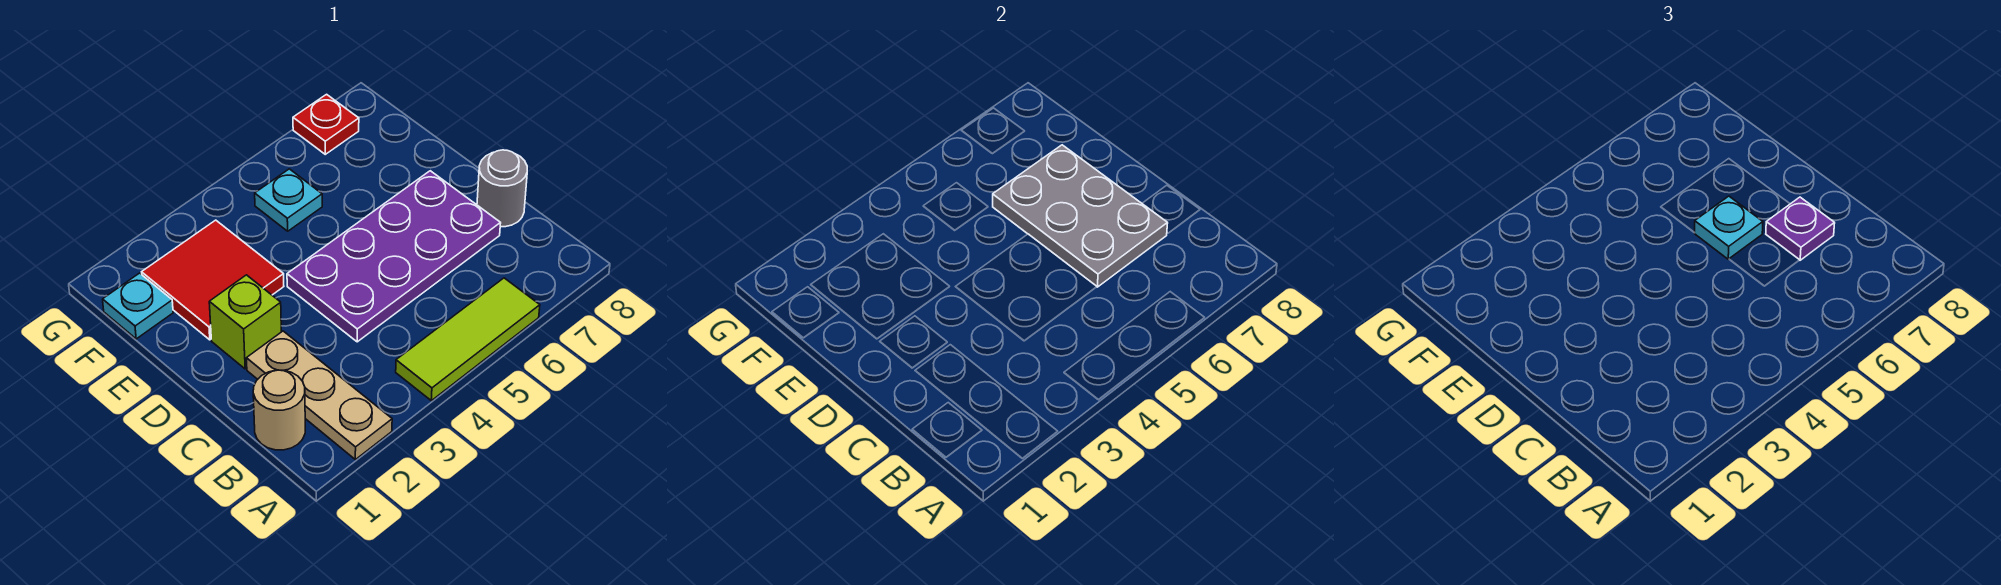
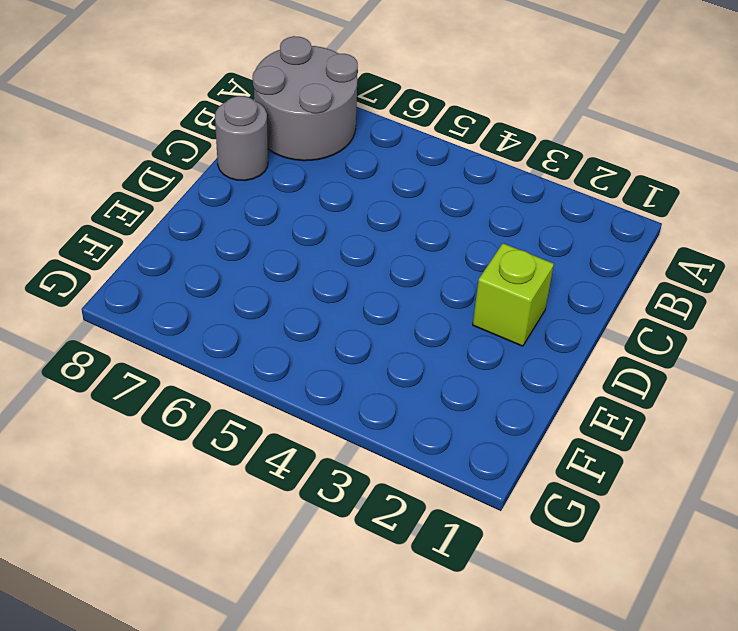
grey round brick A7:B8 level 1 -> none
none -> tan plate A2:C2 level 1
none -> lime tile A4:A6 level 1
none -> tan round brick B1 level 1

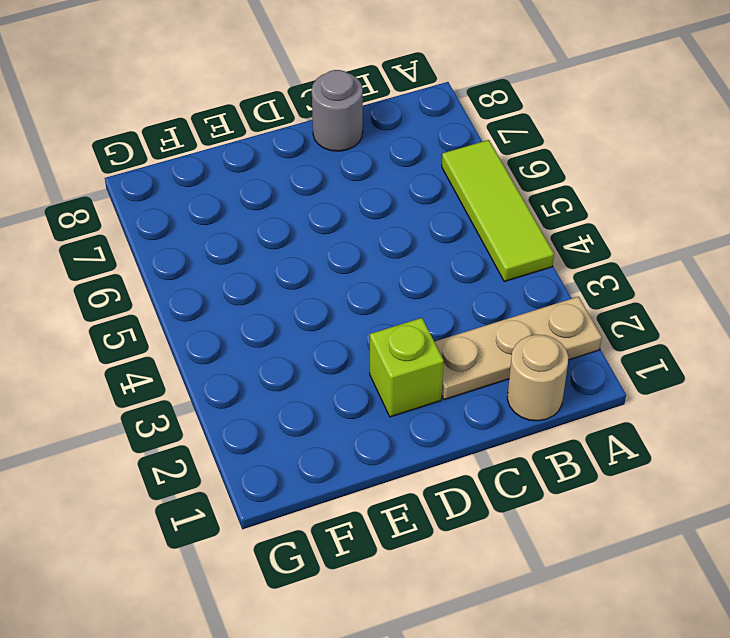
none -> purple plate C4:D7 level 1
none -> red tile E2:F3 level 1
none -> cyan plate F1 level 1

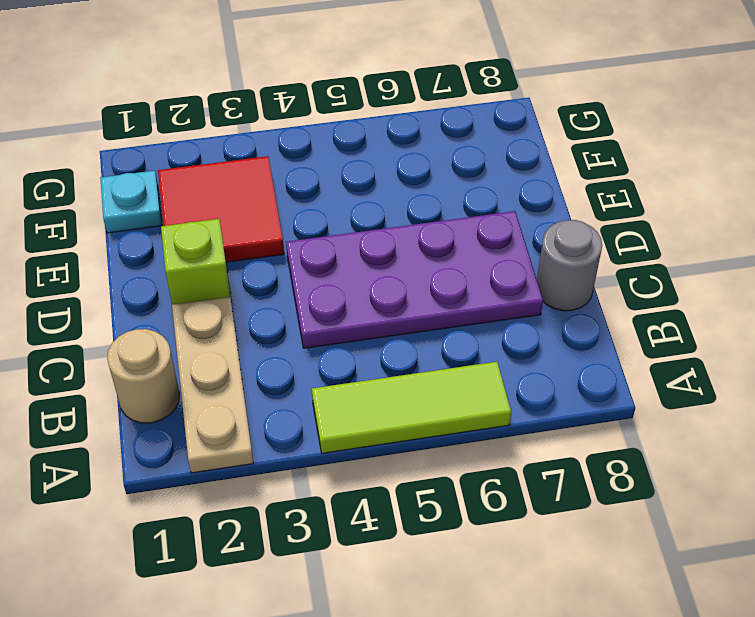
none -> cyan plate F5 level 1
none -> red plate G7 level 1
none -> grey plate C6:E7 level 2

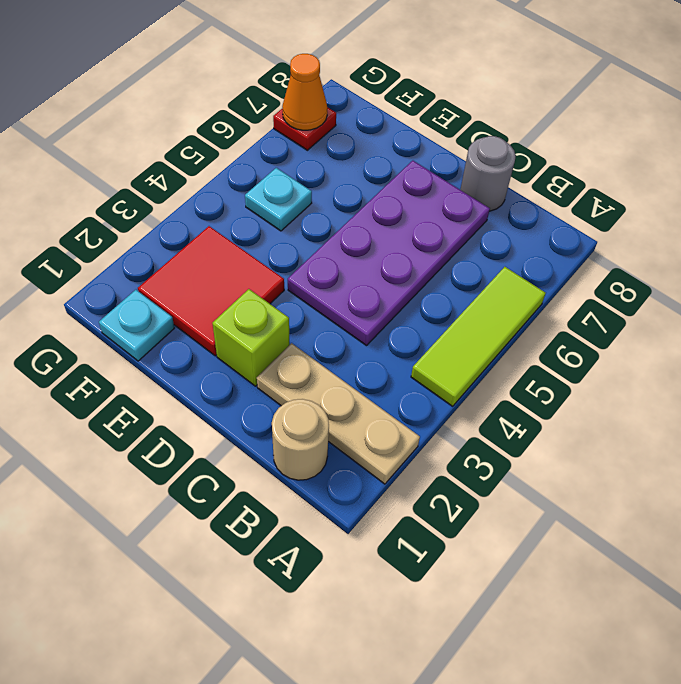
orange cone G7 level 2 -> none
none -> grey plate C6:E7 level 2
none -> purple plate C7 level 3
none -> cyan plate D6 level 3

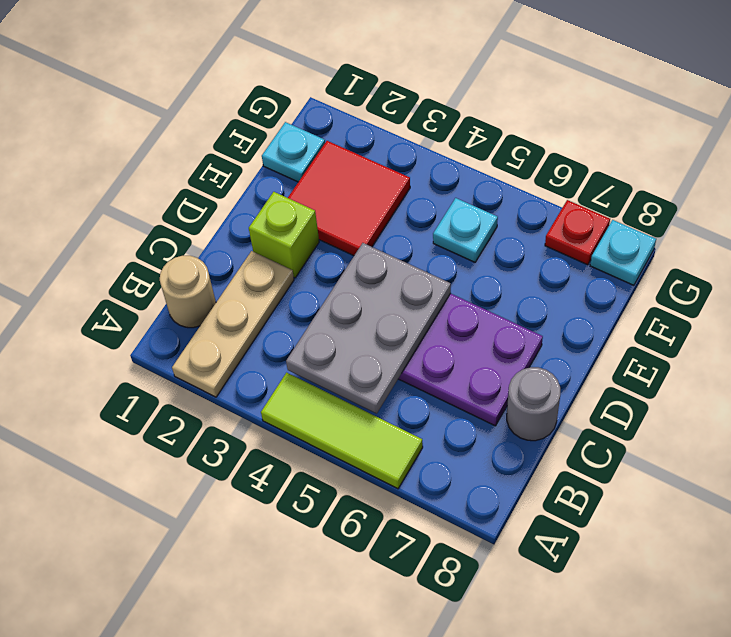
grey plate B4:D5 level 2 -> grey plate C6:E7 level 2
cyan plate G8 level 1 -> cyan plate D6 level 3
none -> purple plate C7 level 3

